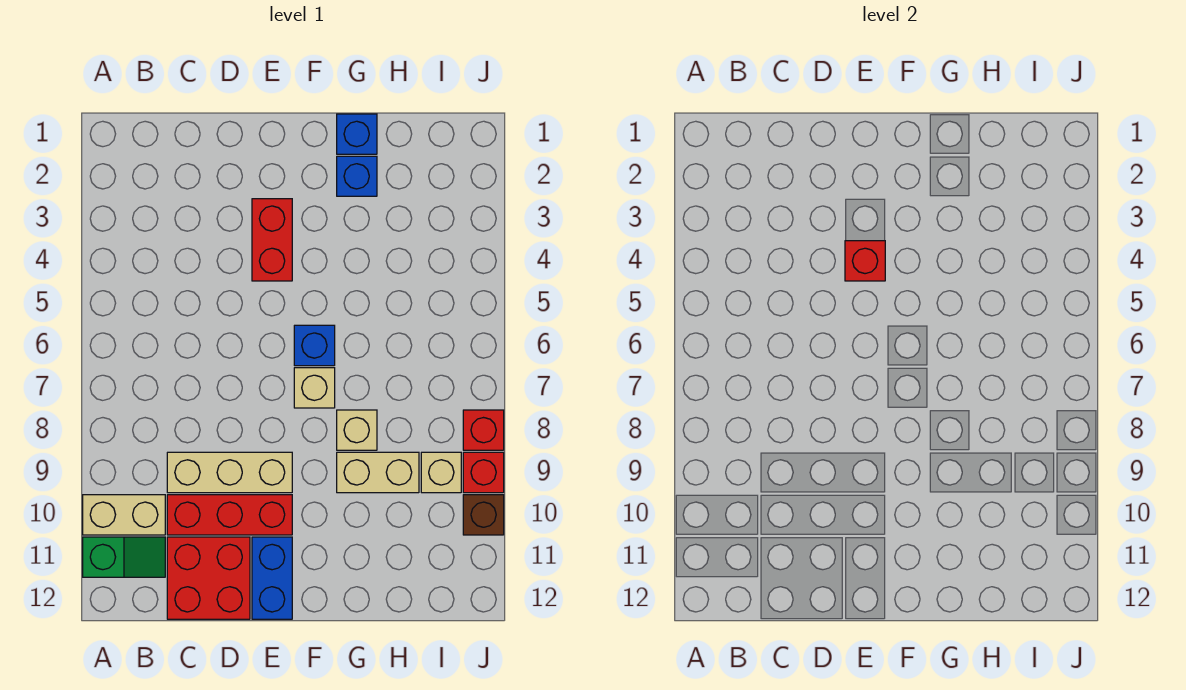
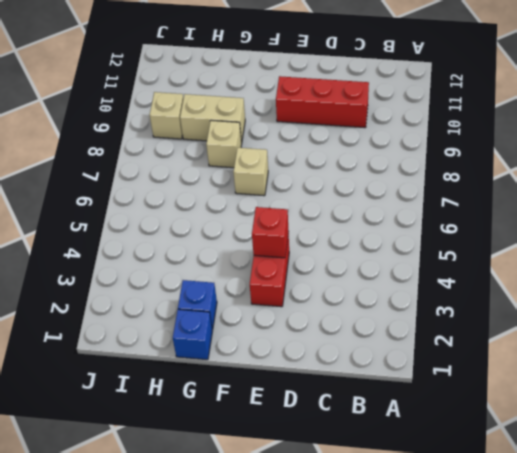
none -> tan brick A10:B10 level 1
none -> green slope A11:B11 level 1 top A
none -> tan brick C9:E9 level 1

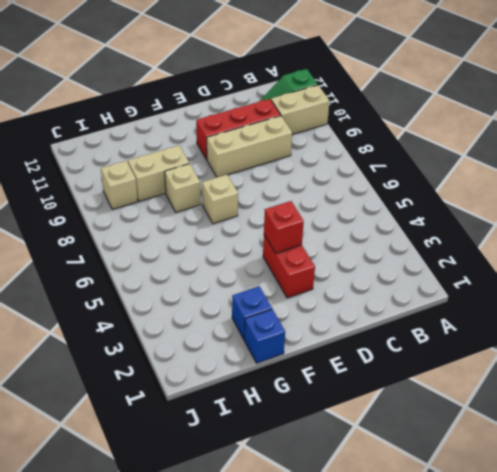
none -> red brick C11:D12 level 1
none -> blue brick E11:E12 level 1
none -> blue brick F6 level 1

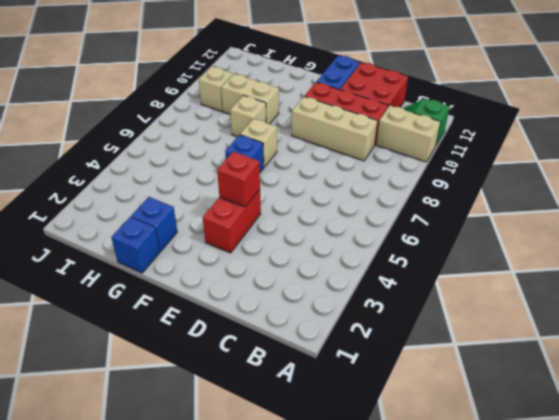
none -> red brick J8 level 1
none -> red brick J9 level 1
none -> brown brick J10 level 1

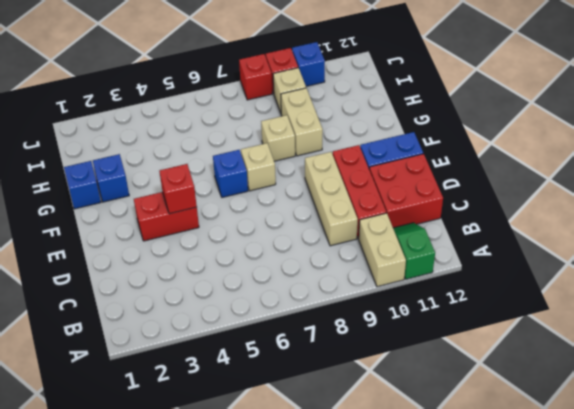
blue brick J10 level 1 -> brown brick J10 level 1

